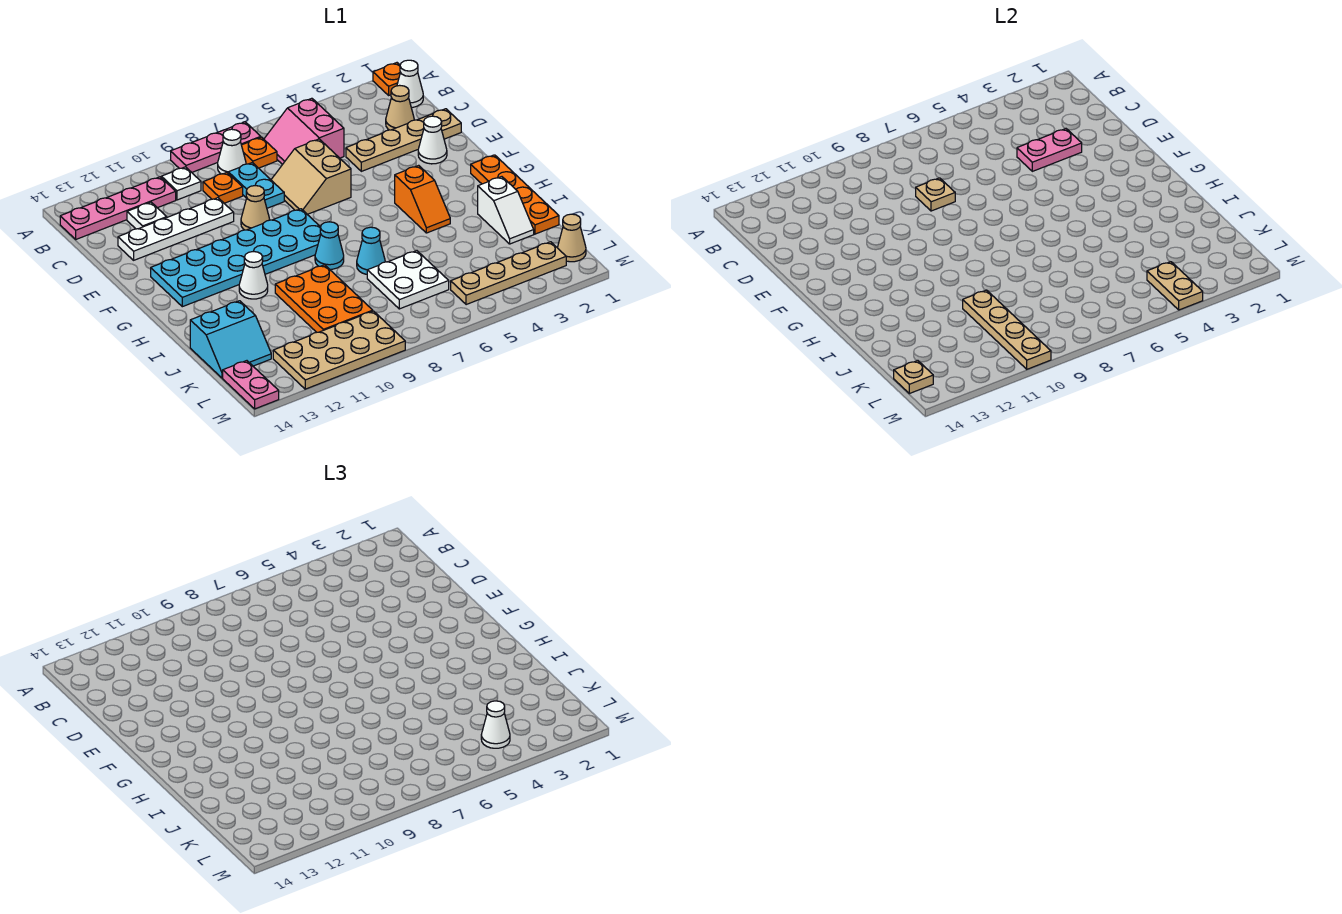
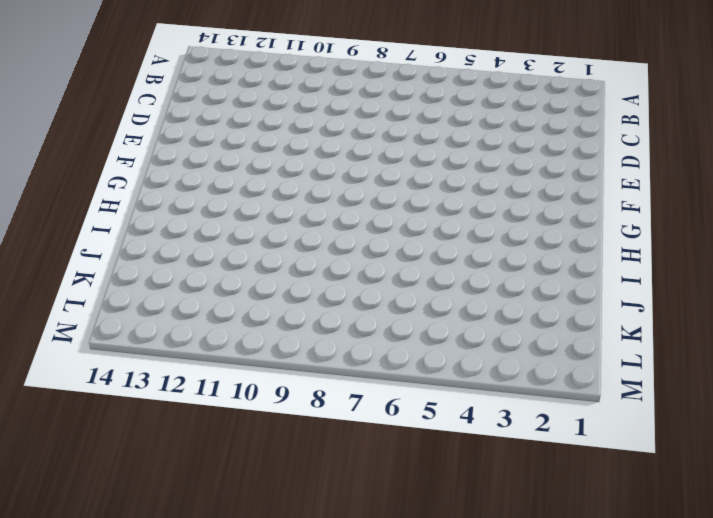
none -> orange plate A1 level 1
none -> pink plate A7:A9 level 1
none -> white cone B1 level 1
none -> pink slope B5:C6 level 1 top 5

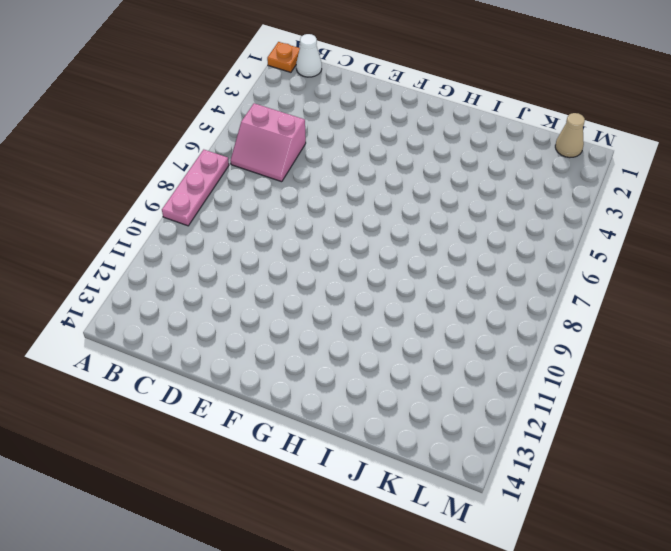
none -> orange plate B7 level 1
none -> white cone B8 level 1
none -> white plate B10 level 1
none -> pink plate B11:B14 level 1

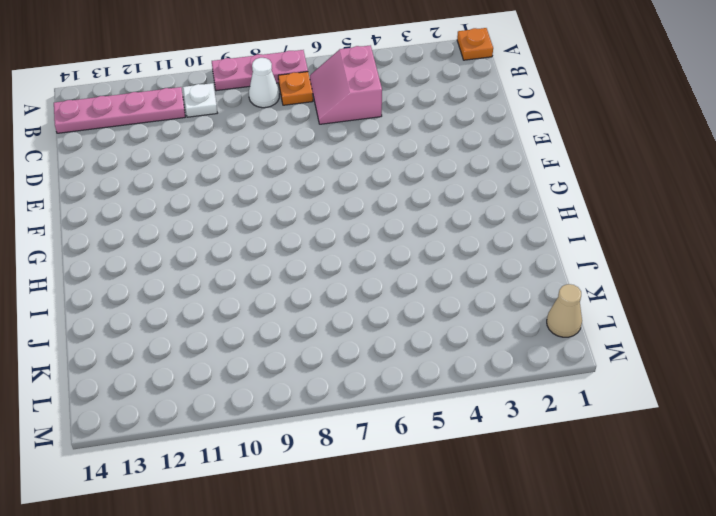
none -> white cone B1 level 1
none -> tan cone C2 level 1
none -> cyan plate C8:D8 level 1
none -> orange plate C9 level 1

